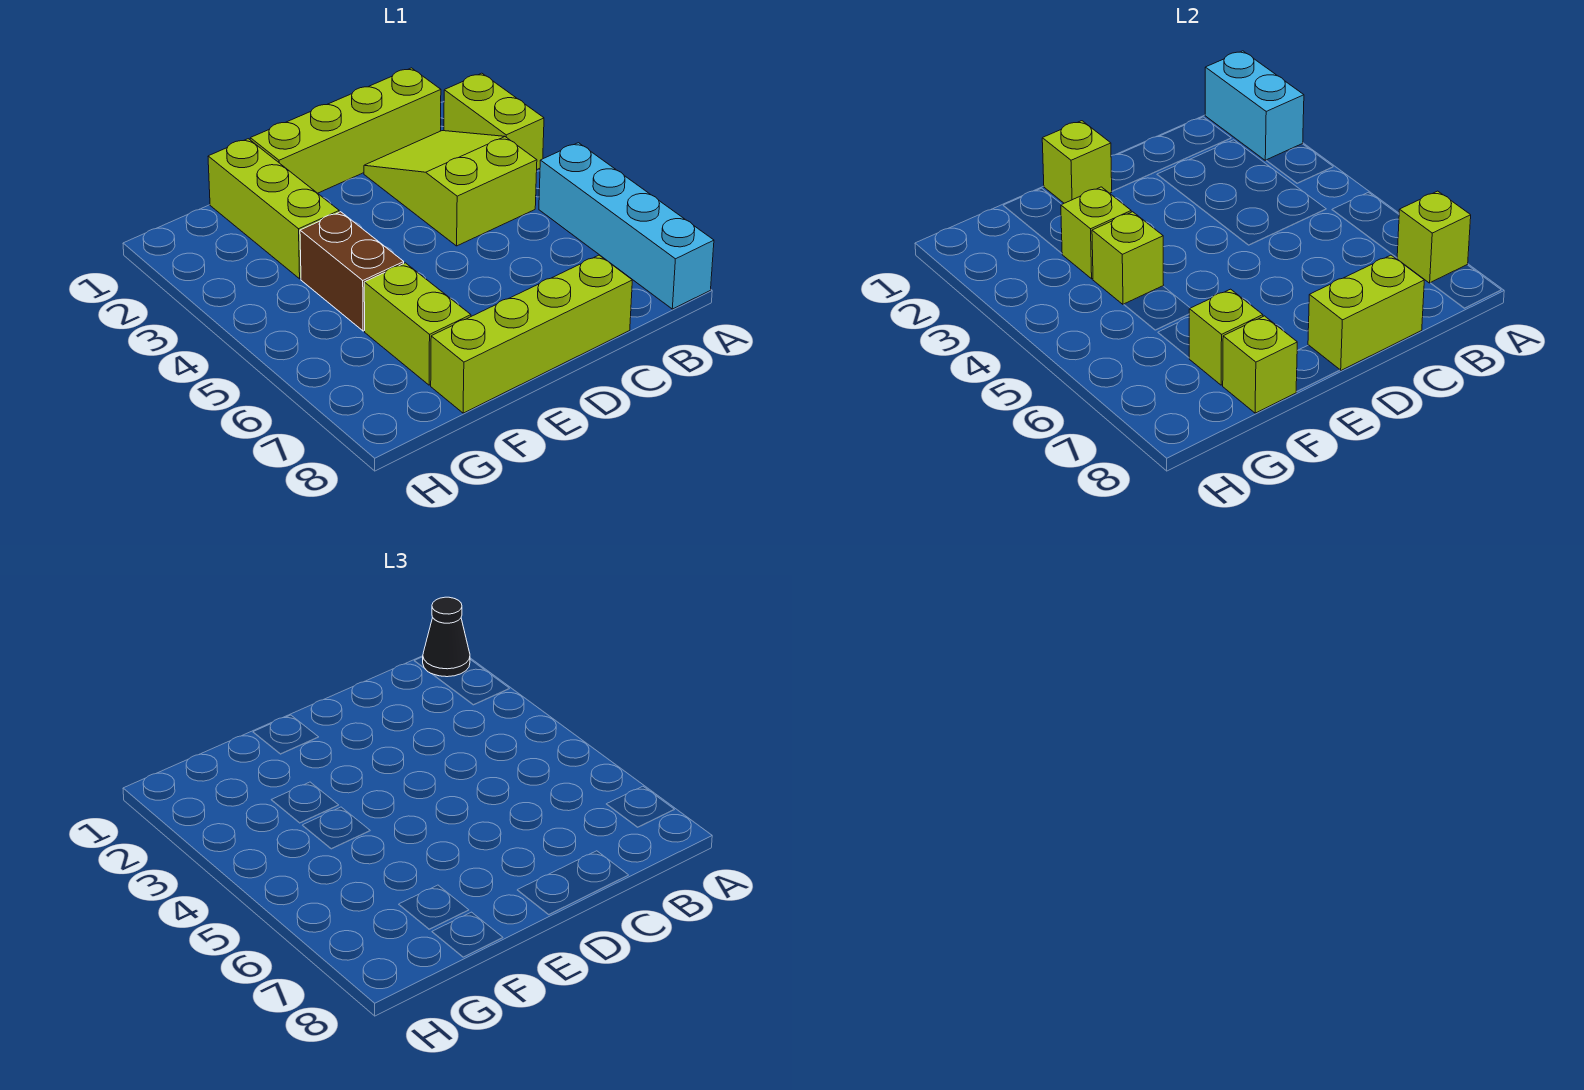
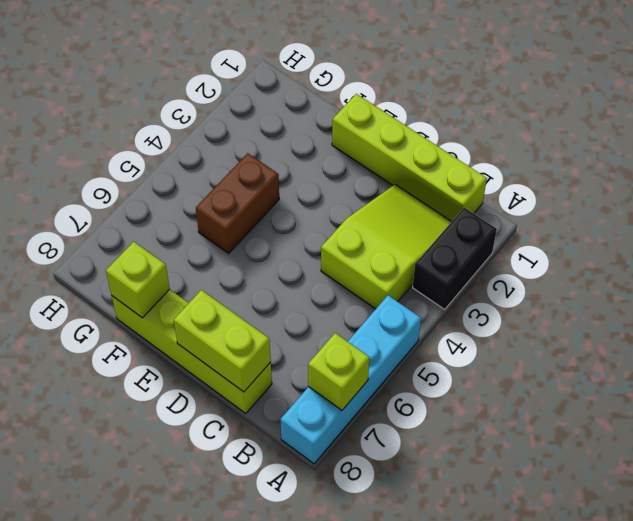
black brick A2:A3 level 1 -> lime brick A2:A3 level 1
none -> lime brick F1:F3 level 1
none -> lime brick F6:F7 level 1
none -> cyan brick A1:A2 level 2

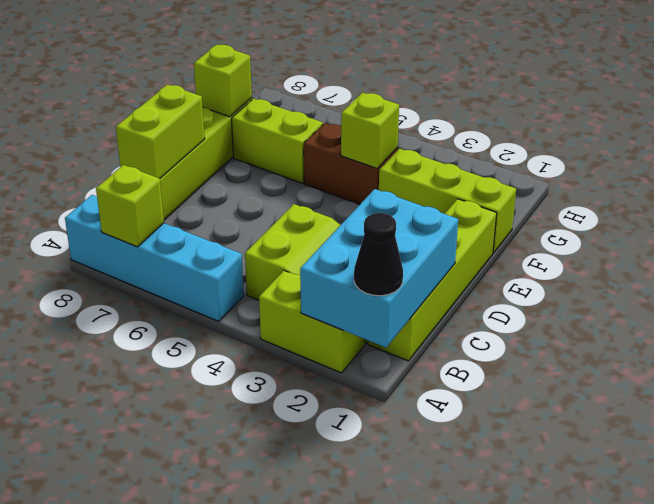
cyan brick A1:C2 level 2 -> cyan brick A1:A2 level 2
none -> lime brick E1 level 2
none -> lime brick F3 level 2
none -> lime brick F7 level 2

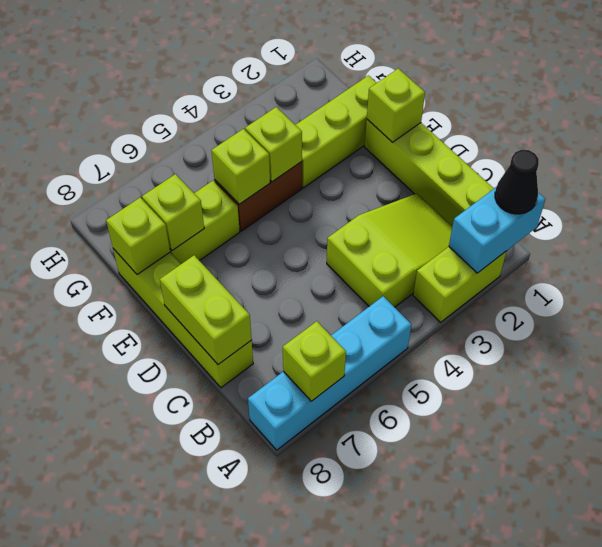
lime brick F5 level 2 -> lime brick F3 level 2

